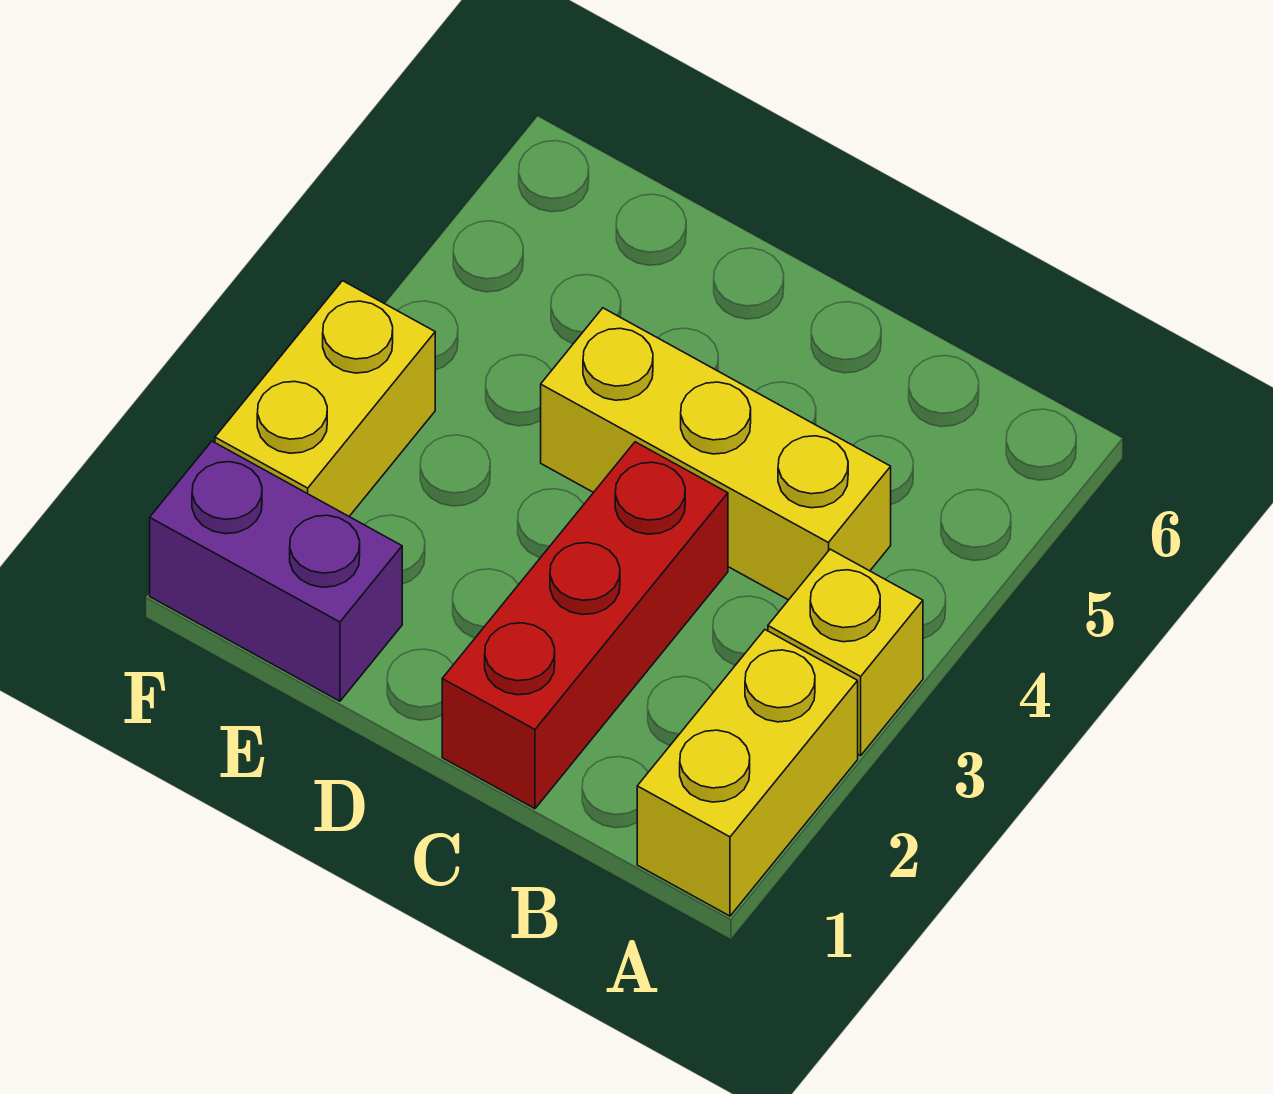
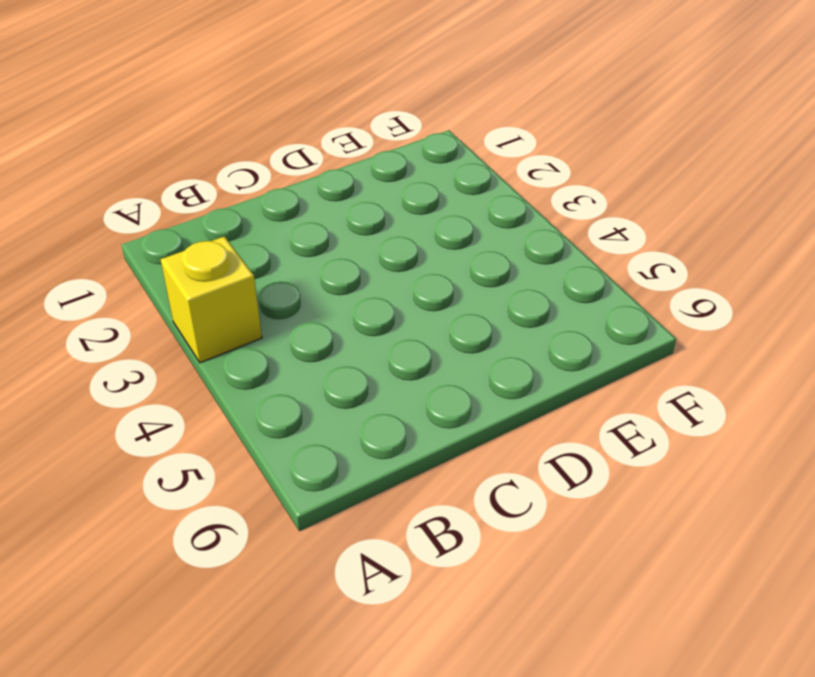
none -> yellow brick A1:A2 level 1
none -> yellow brick B4:D4 level 1

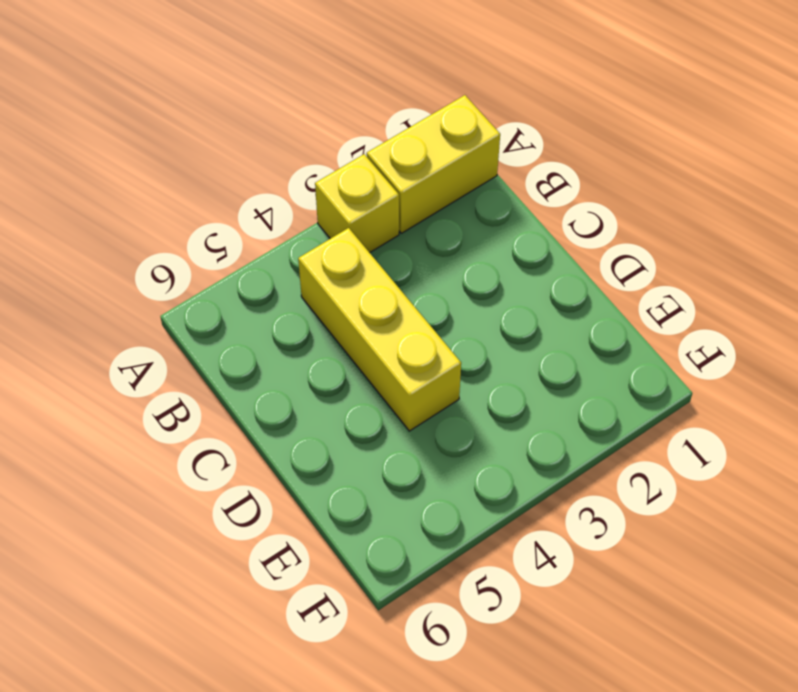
none -> red brick C1:C3 level 1
none -> purple brick E1:F1 level 1

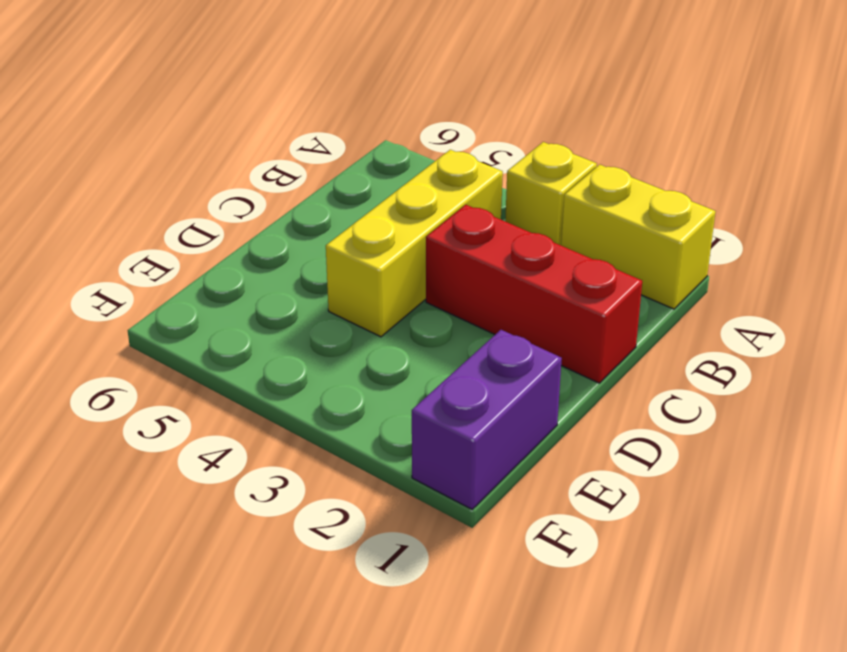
none -> yellow brick F2:F3 level 1

